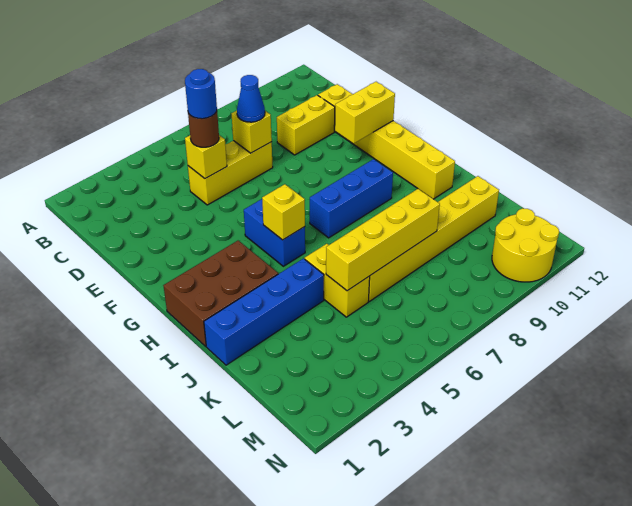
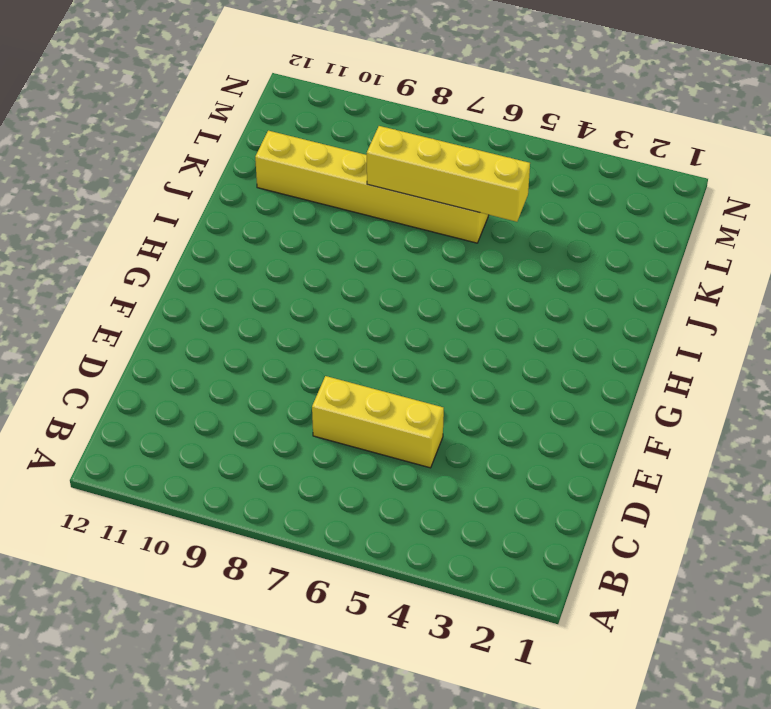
none -> yellow brick D9:D10 level 1
none -> yellow brick D11:I11 level 1
none -> blue brick G5:H5 level 1

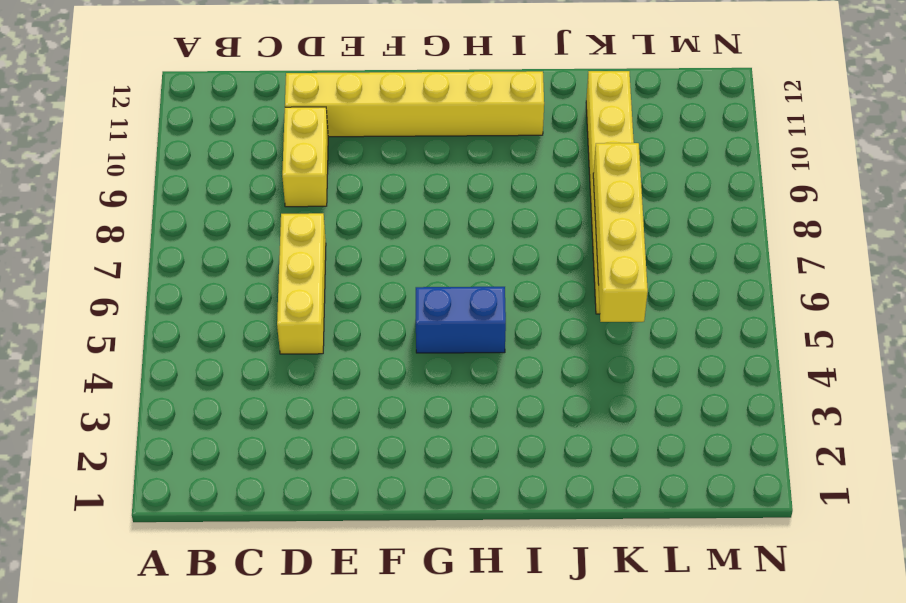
none -> brown brick H1:I3 level 1
none -> blue brick H7:H9 level 1
none -> blue brick J1:J4 level 1

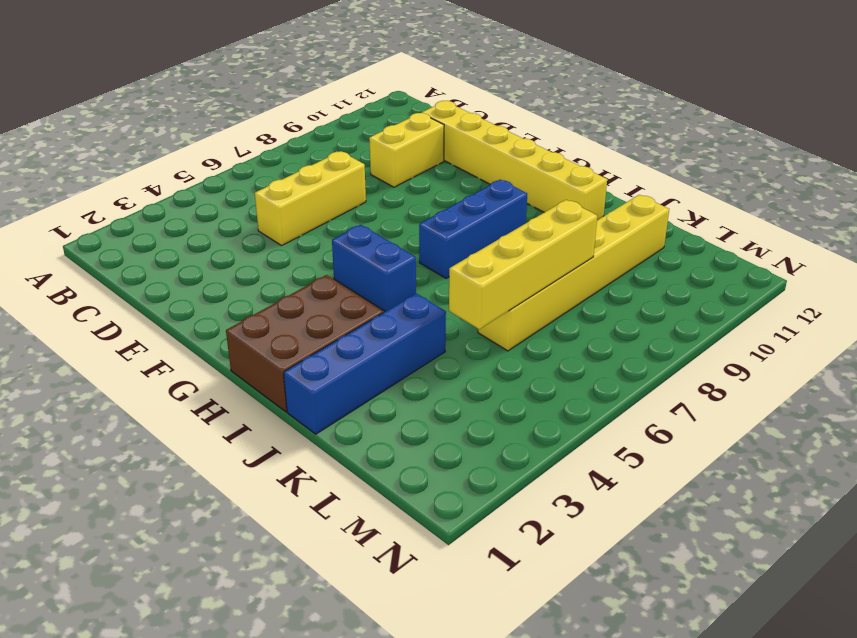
none -> yellow brick J5:K5 level 1
none -> yellow round brick M10:N11 level 1
none -> yellow brick D5 level 2

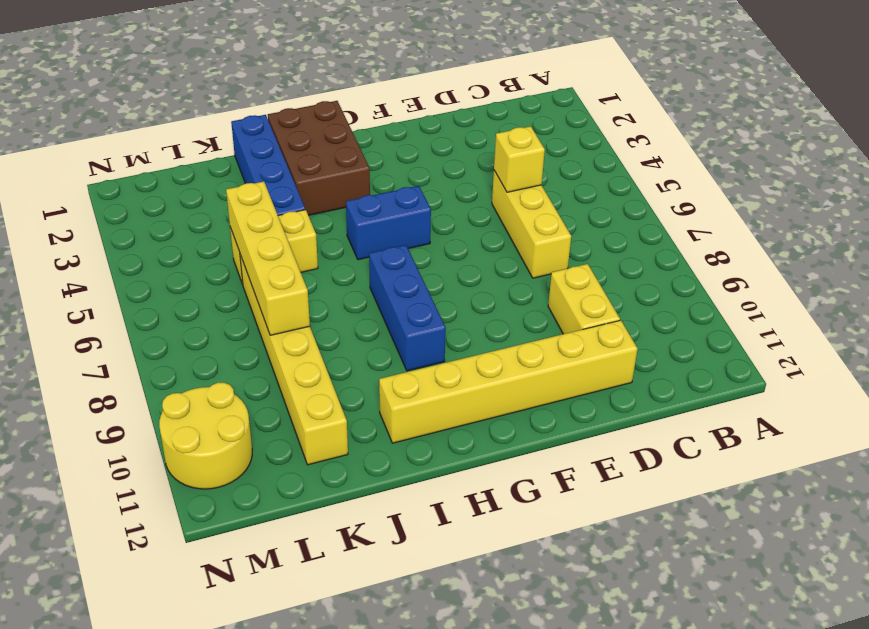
none -> yellow brick D7 level 2
none -> yellow brick F10:F11 level 2
none -> yellow brick H5 level 2

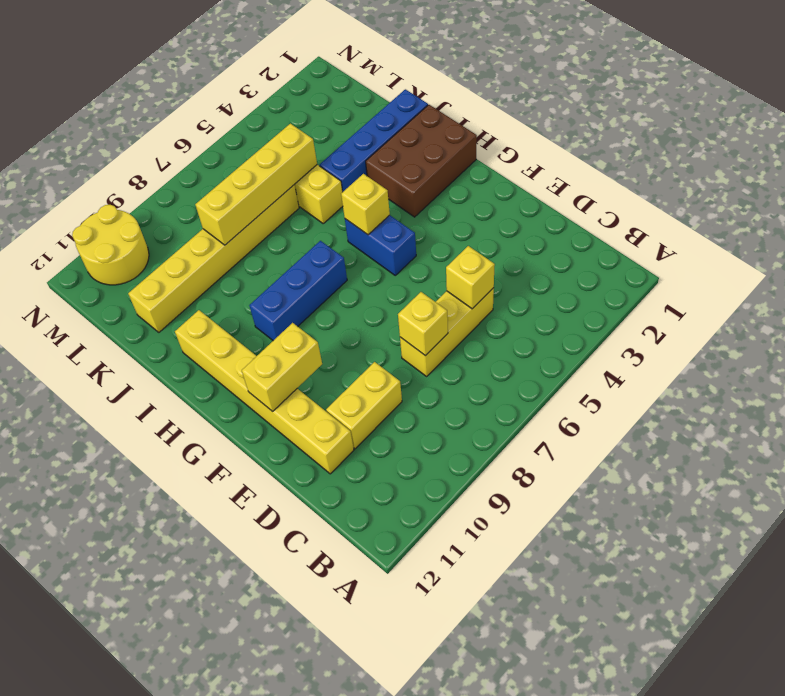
none -> brown round brick D5 level 3
none -> blue cone D7 level 3
none -> blue round brick D5 level 4

